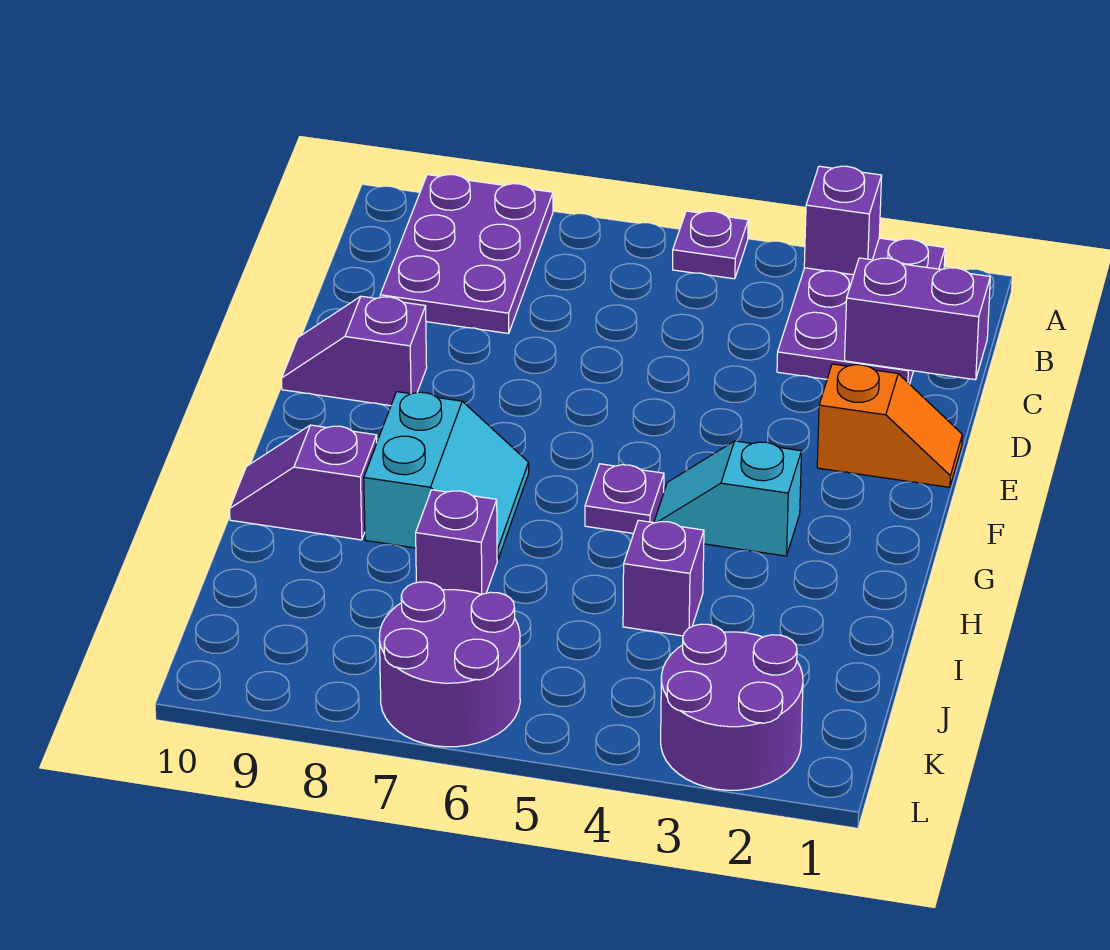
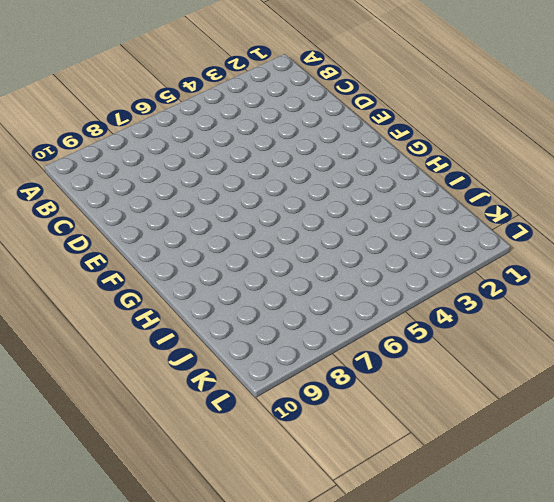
none -> purple plate A2:C3 level 1
none -> purple plate A5 level 1
none -> purple plate A8:C9 level 1

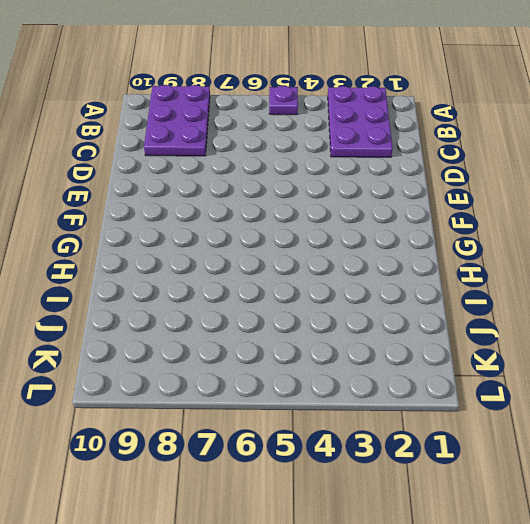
none -> orange slope E1:E2 level 1 top 2
none -> purple slope E9:E10 level 1 top 9
none -> cyan slope G3:G4 level 1 top 3

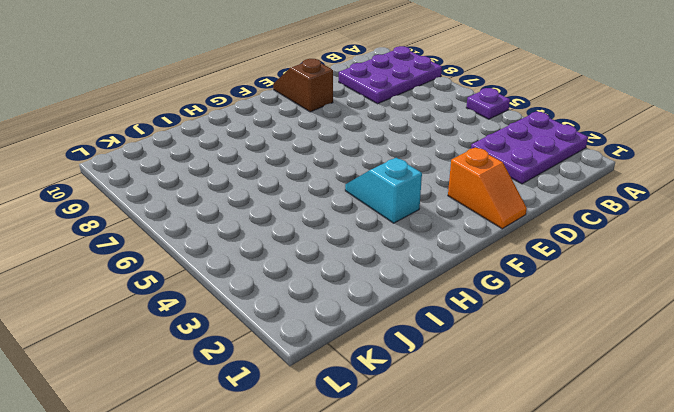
brown slope E9:E10 level 1 top 9 -> purple slope E9:E10 level 1 top 9
none -> purple plate G5 level 1
none -> cyan slope G7:H8 level 1 top 8
none -> purple slope H9:H10 level 1 top 9

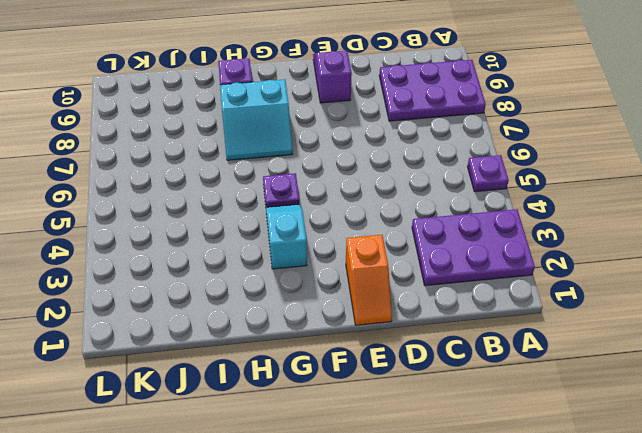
none -> purple brick I4 level 1
none -> purple brick I7 level 1
none -> purple round brick K2:L3 level 1

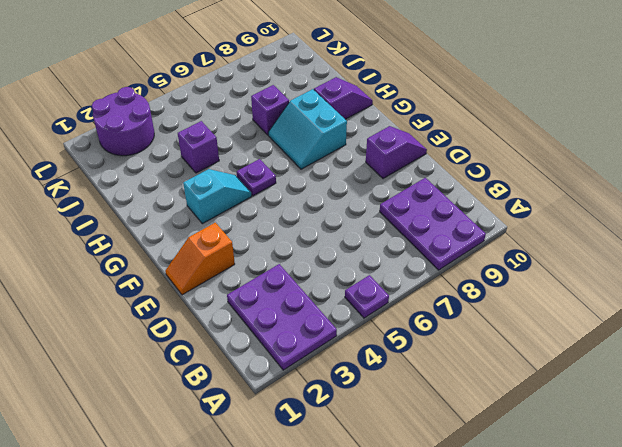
none -> purple round brick K6:L7 level 1
none -> purple brick A3 level 2
none -> purple brick C1:C2 level 2

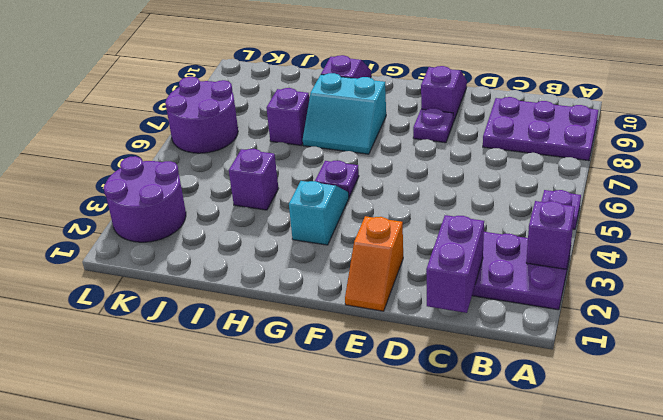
purple plate E8 level 1 -> none

